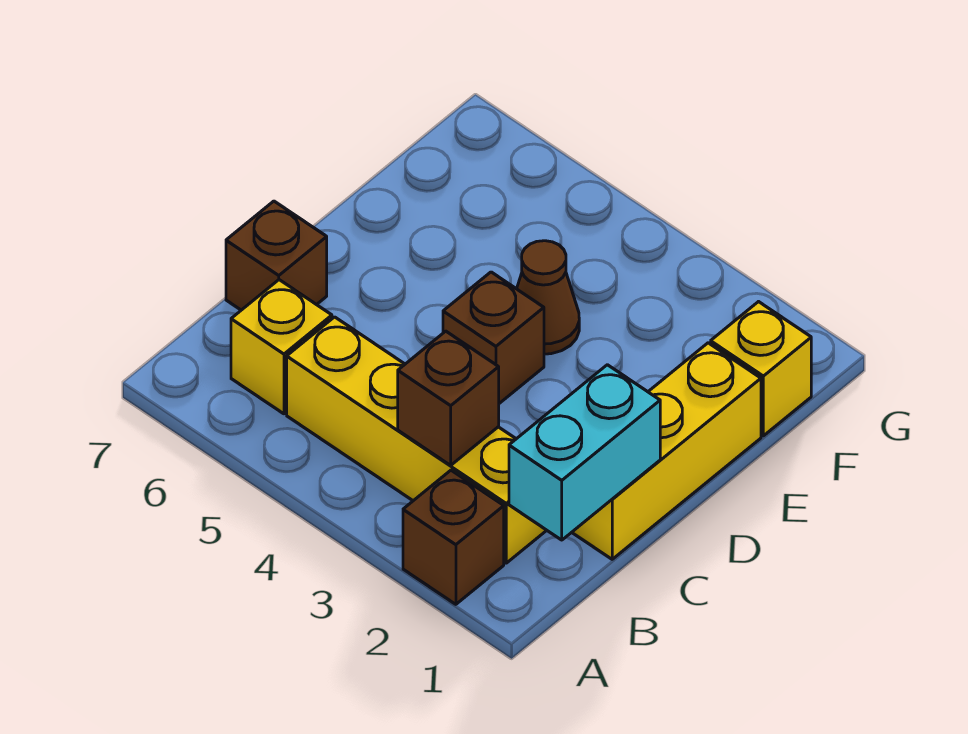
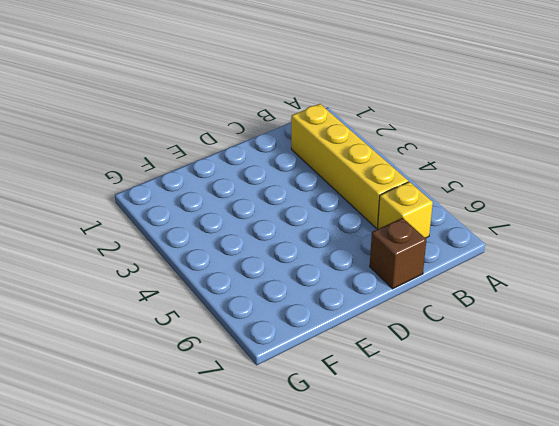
none -> brown brick A2 level 1
none -> yellow brick C1:E1 level 1

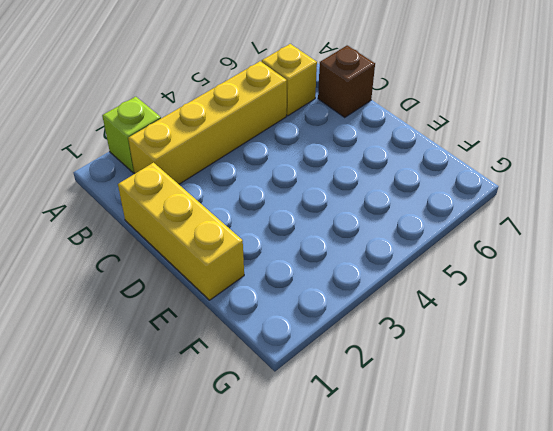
lime brick A2 level 1 -> brown brick A2 level 1
none -> brown brick D4 level 1
none -> brown cone E4 level 1

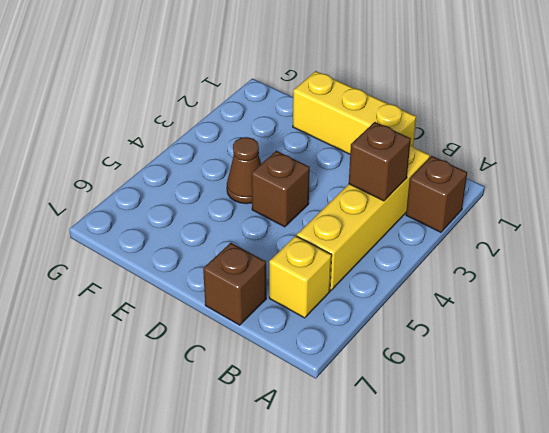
none -> yellow brick F1 level 1
none -> cyan brick B1:C1 level 2

